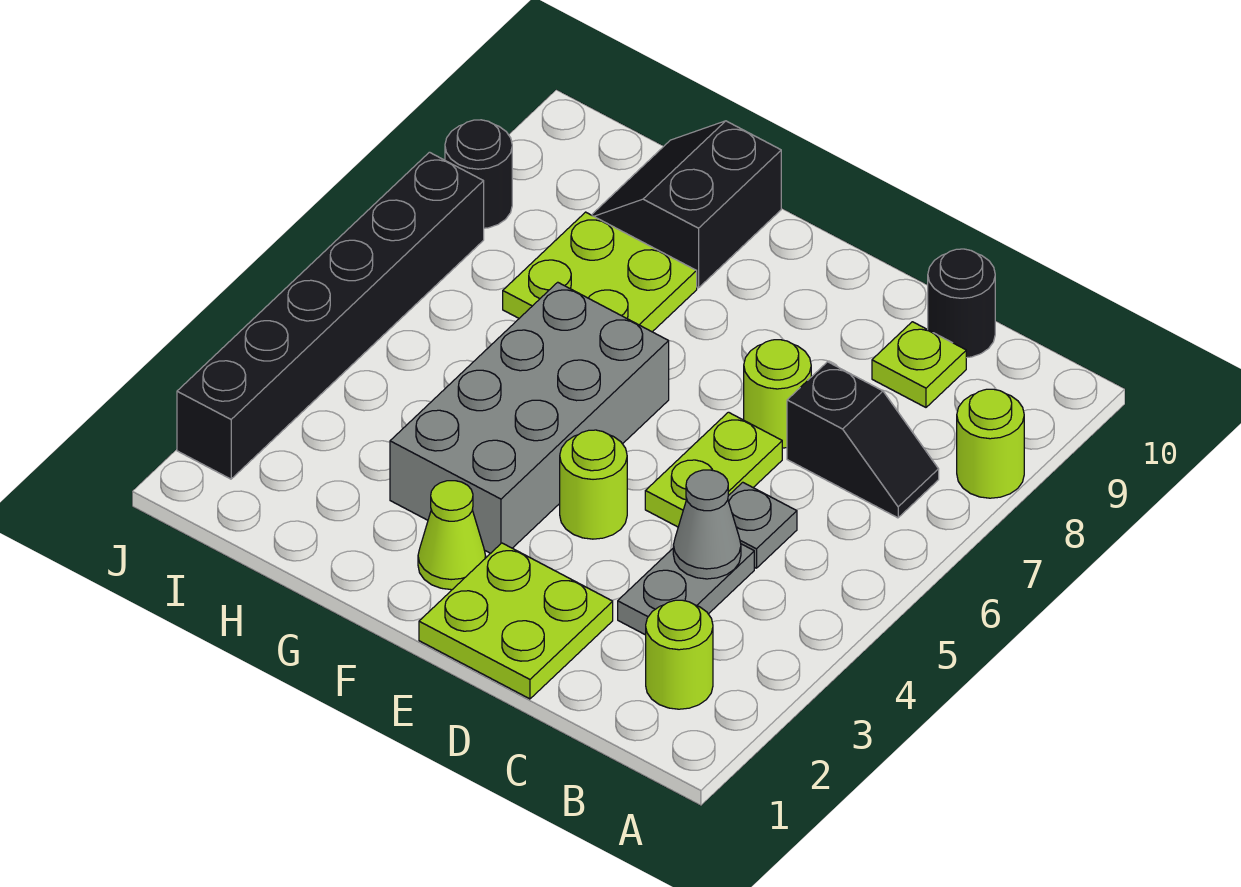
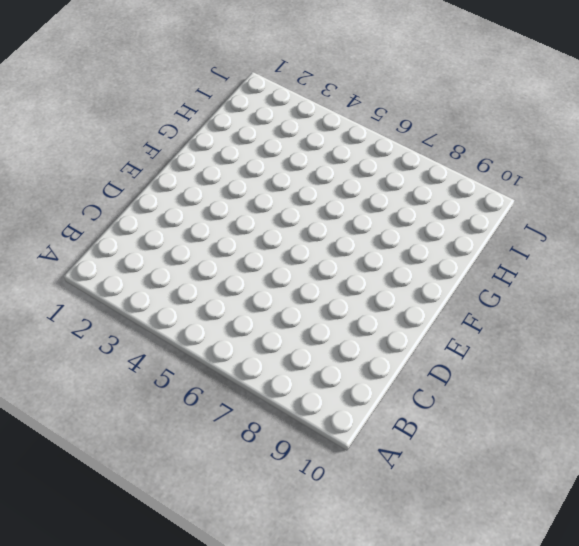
none -> lime round brick A8 level 1
none -> lime round brick B2 level 1
none -> black slope B7:C7 level 1 top C

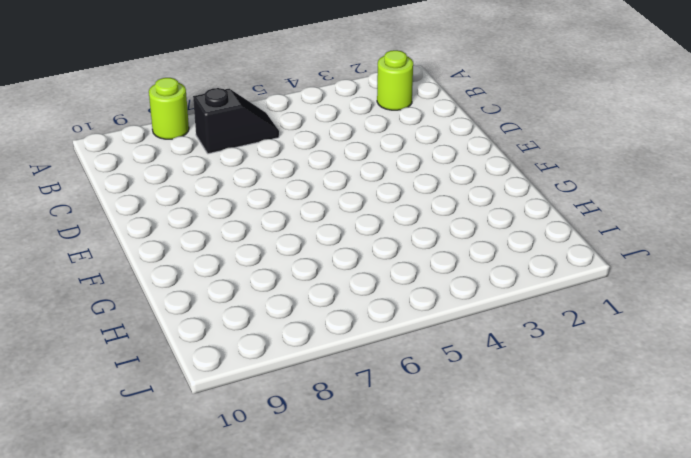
black slope B6:B7 level 1 top 7 -> black slope B7:C7 level 1 top C
none -> grey plate C3:C4 level 1
none -> grey plate C5 level 1
none -> lime plate C9 level 1

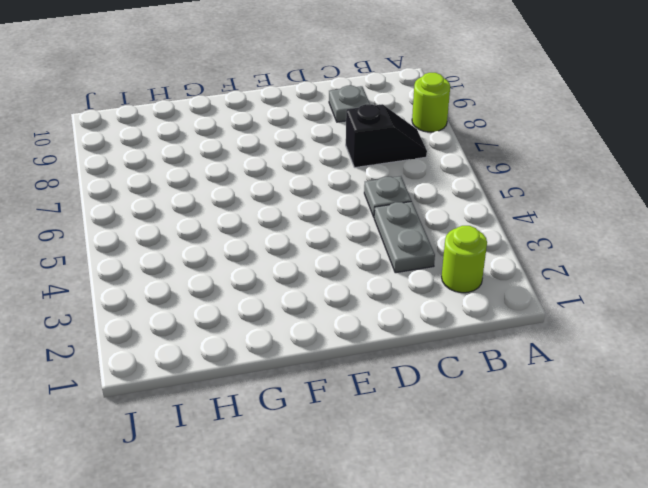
grey plate C9 level 1 -> lime plate C9 level 1
none -> black round brick C10 level 1
none -> lime plate D1:E2 level 1
none -> lime plate D5:D6 level 1

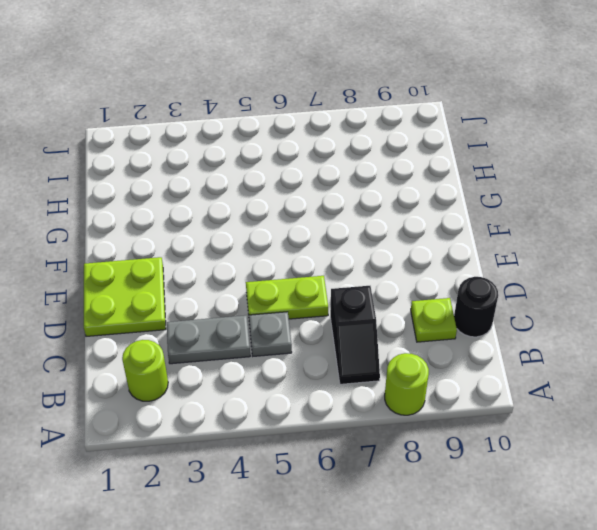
none -> lime round brick D7 level 1
none -> lime round brick E4 level 1
none -> lime cone F2 level 1

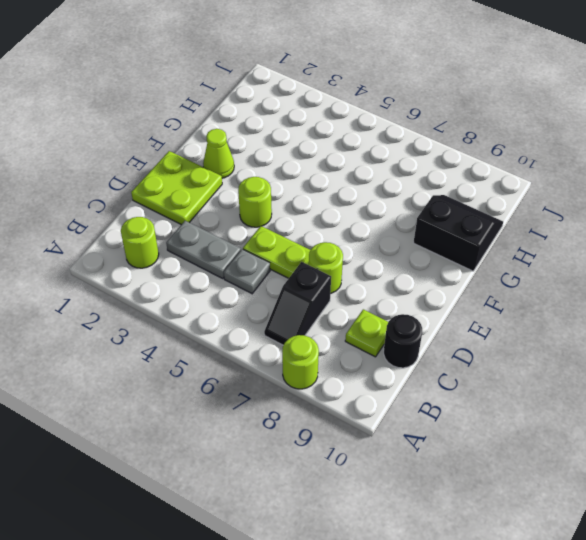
none -> grey brick F3:G6 level 1
none -> lime plate G7:H8 level 1
none -> black brick J2:J7 level 1

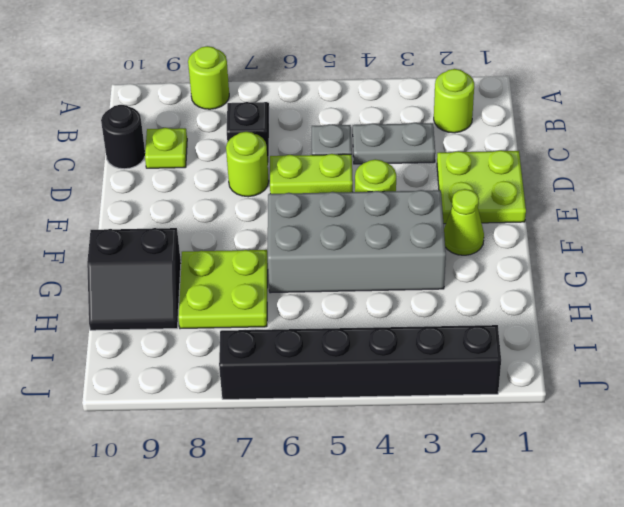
none -> black round brick J8 level 1
none -> grey cone C4 level 2

